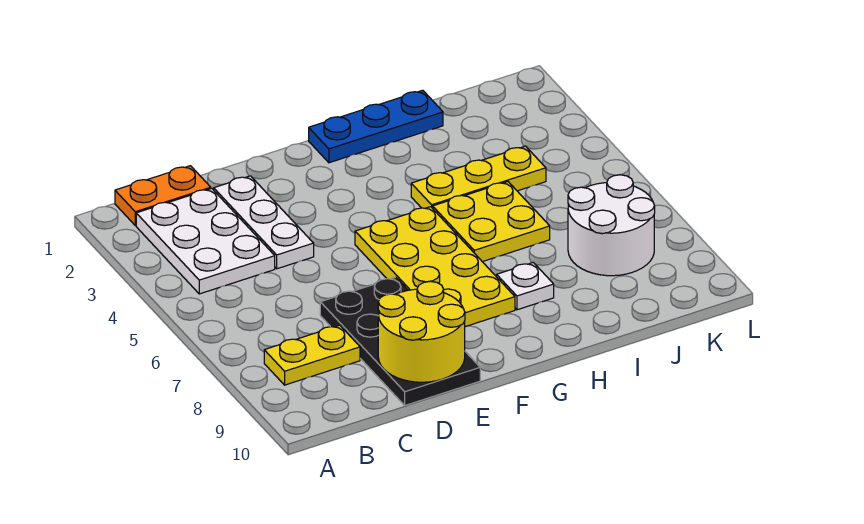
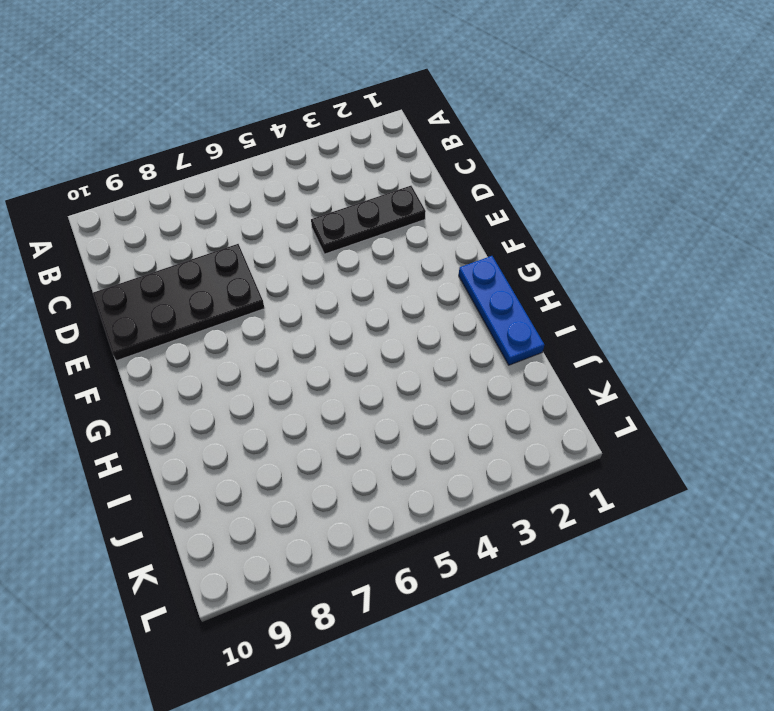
black plate D2:D4 level 1 -> white plate D2:D4 level 1
none -> orange plate B1:C1 level 1
none -> white plate B2:C4 level 1
none -> yellow plate B8:C8 level 1

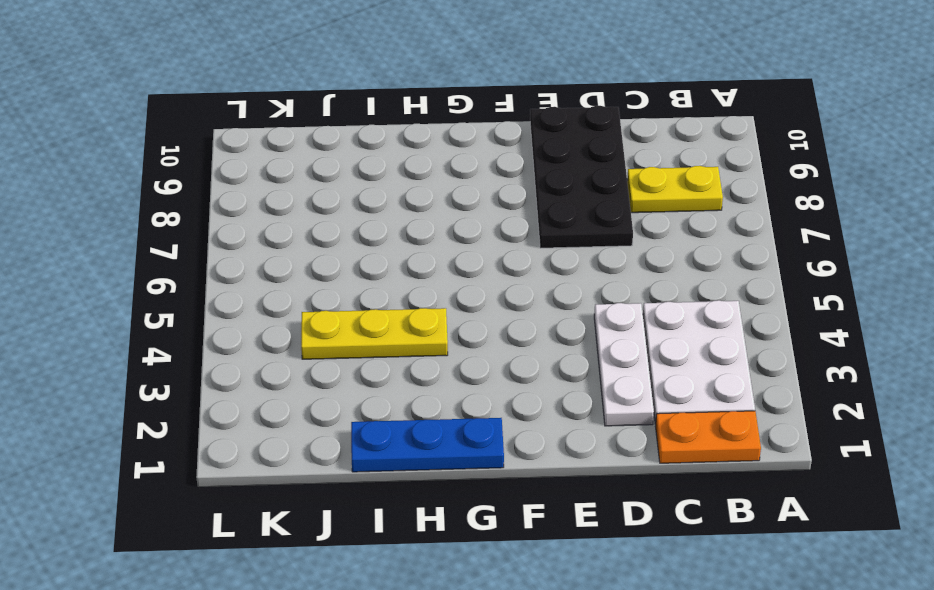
none -> yellow plate F5:G8 level 1
none -> yellow plate H5:I6 level 1
none -> white plate H8 level 1

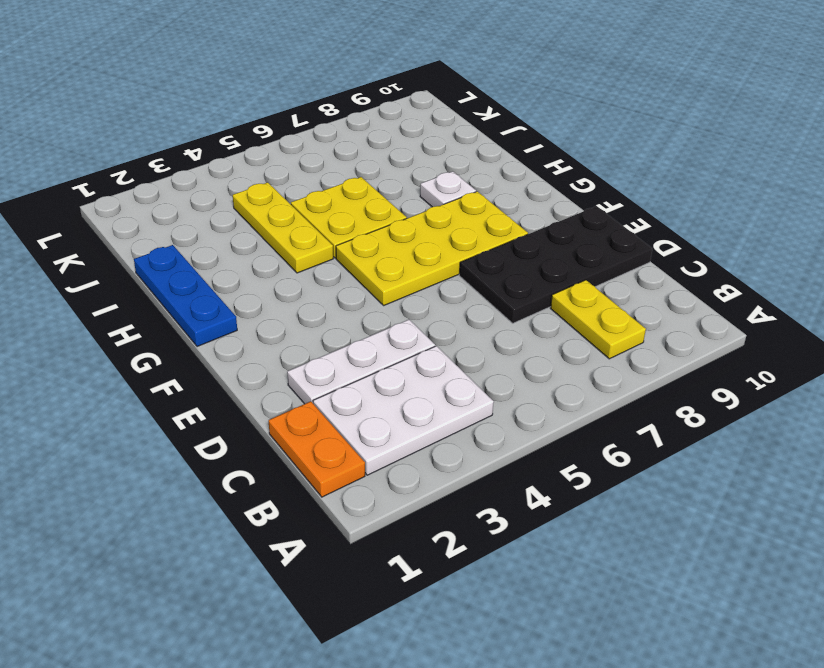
none -> white round brick J7:K8 level 1
none -> yellow round brick D9:E10 level 2

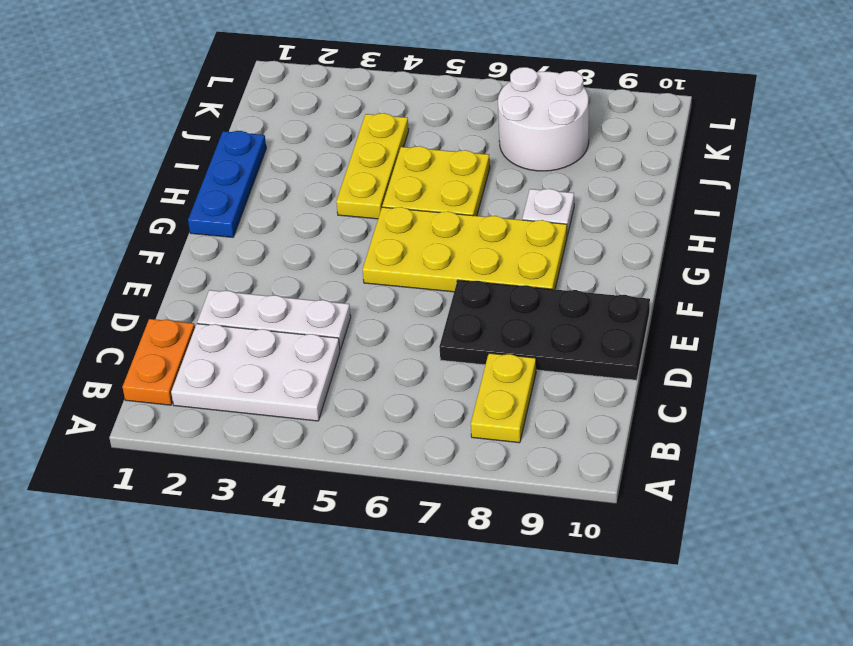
none -> yellow round brick D9:E10 level 2

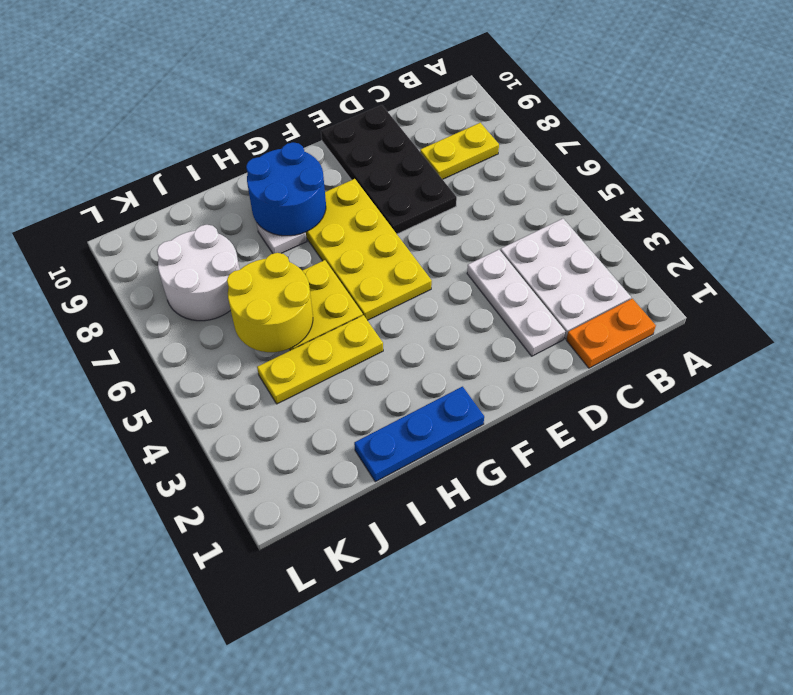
blue round brick G8:H9 level 2 -> none
yellow round brick I5:J6 level 2 -> yellow round brick D9:E10 level 2

